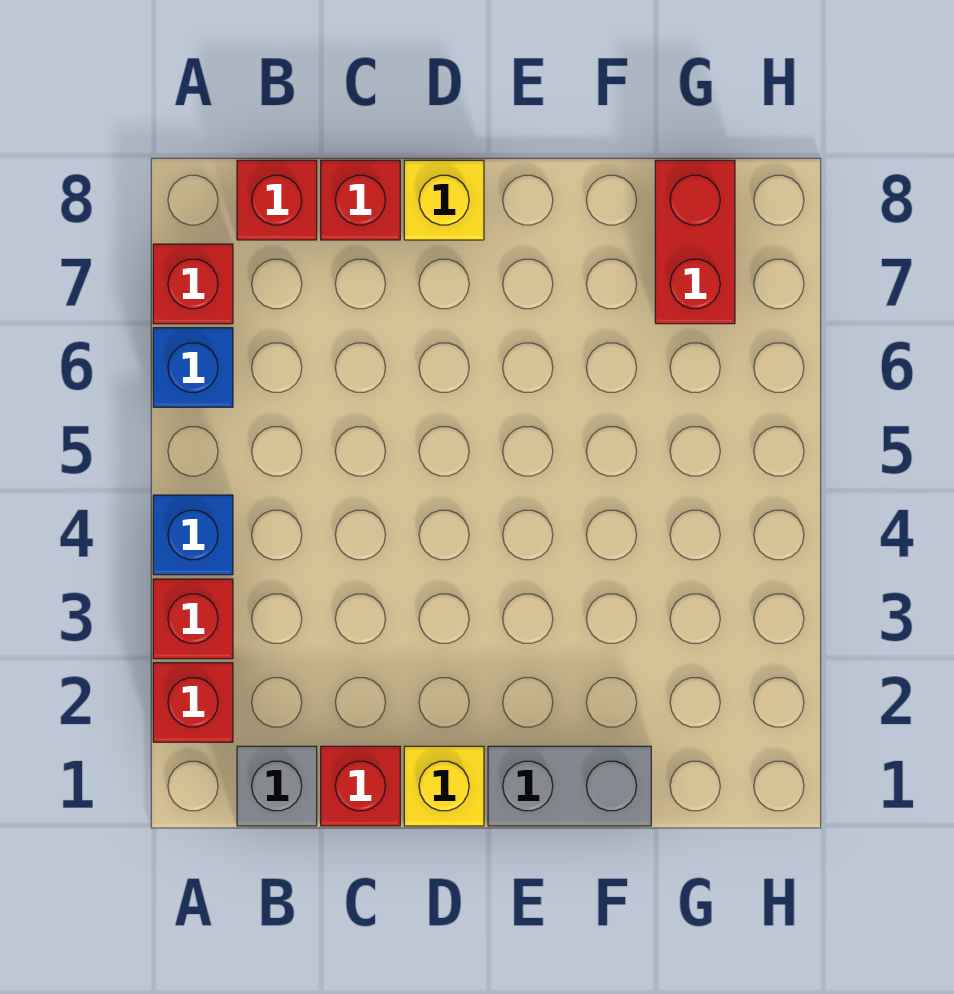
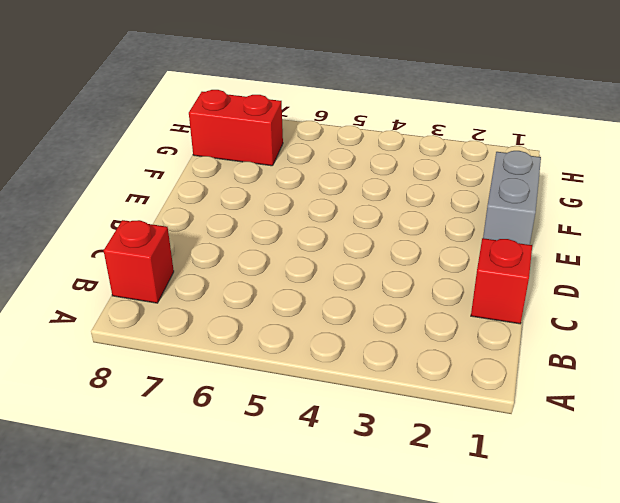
none -> red brick A2 level 1
none -> red brick A3 level 1
none -> blue brick A4 level 1

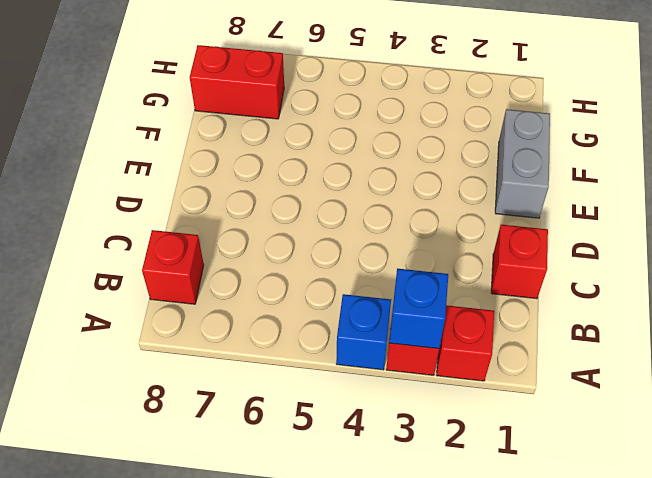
blue brick A3 level 2 -> blue brick A6 level 1
none -> red brick A7 level 1
none -> grey brick B1 level 1
none -> red brick C8 level 1

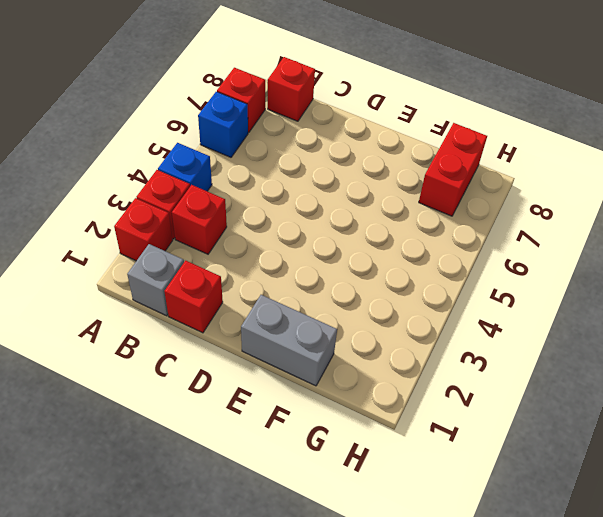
red brick B3 level 1 -> red brick C8 level 1
none -> yellow brick D1 level 1
none -> yellow brick D8 level 1

